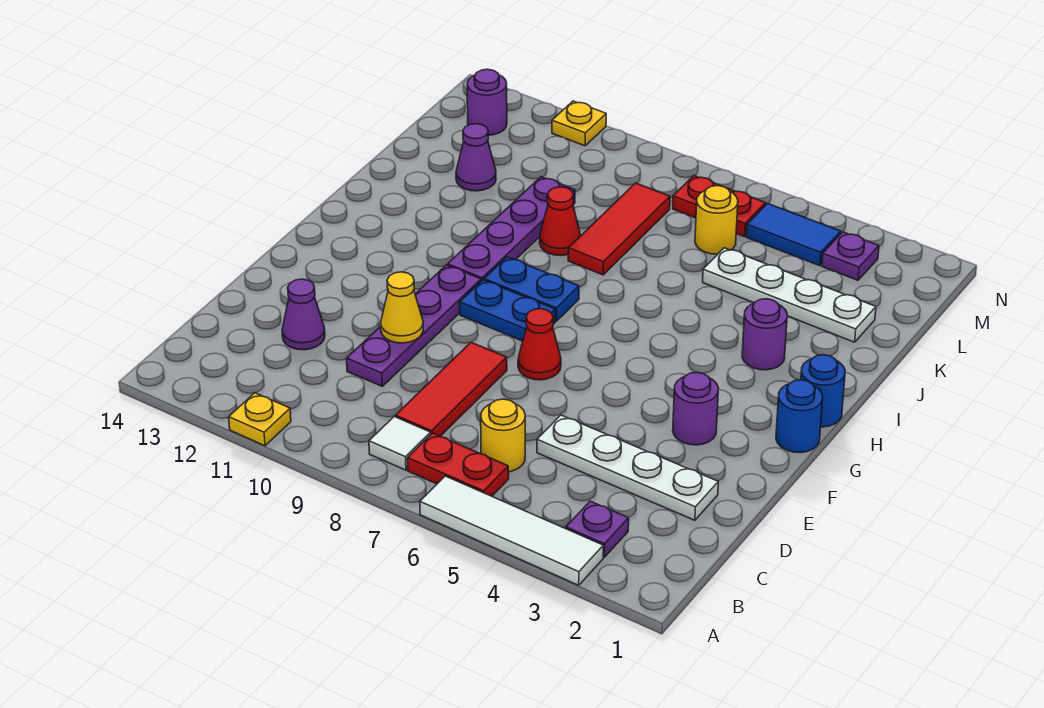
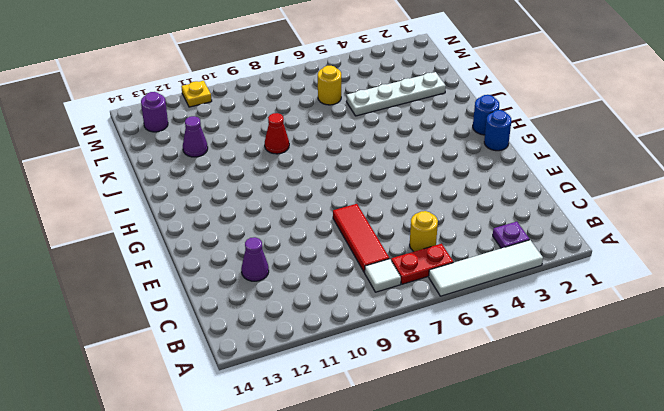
none -> yellow plate A11 level 1
none -> white plate D2:D5 level 1
none -> purple plate D10:G10 level 1

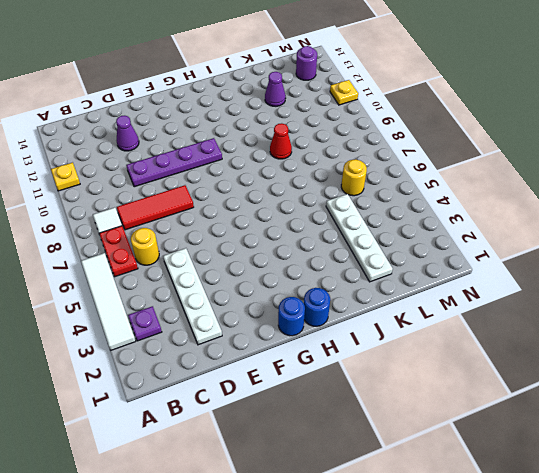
none -> purple round brick F3 level 1
none -> red cone F7 level 1
none -> blue plate G8:G9 level 1

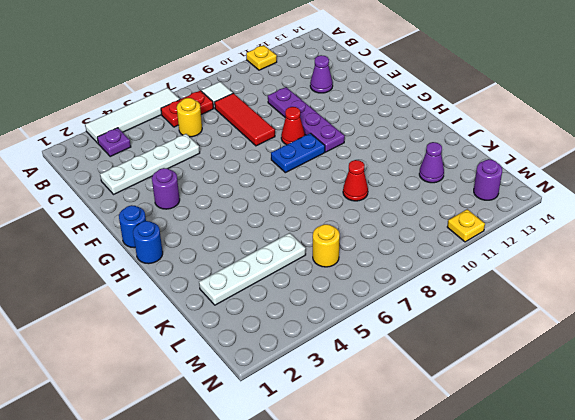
red cone F9 level 1 -> red cone F7 level 1
none -> blue plate H8:H9 level 1
none -> purple plate H10:K10 level 1
none -> purple round brick I3 level 1

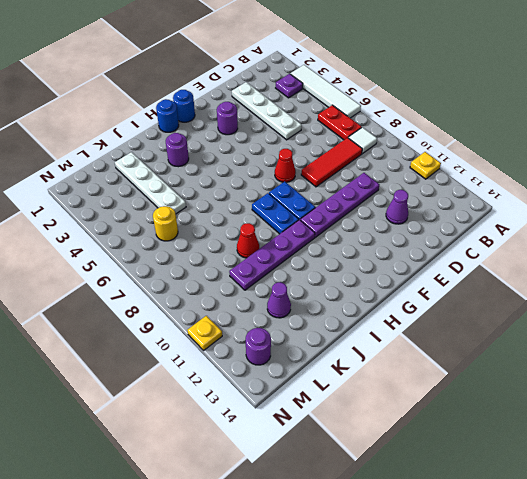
none -> yellow round brick C6 level 1
none -> red tile J8:L8 level 1
none -> purple plate M3 level 1

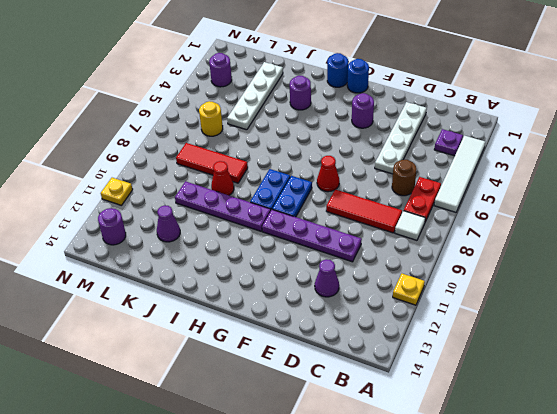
brown round brick C6 level 1 -> yellow round brick C6 level 1
purple round brick M3 level 1 -> purple plate M3 level 1
none -> blue tile M4:M5 level 1
none -> red plate M6:M7 level 1
none -> yellow cone E10 level 2

